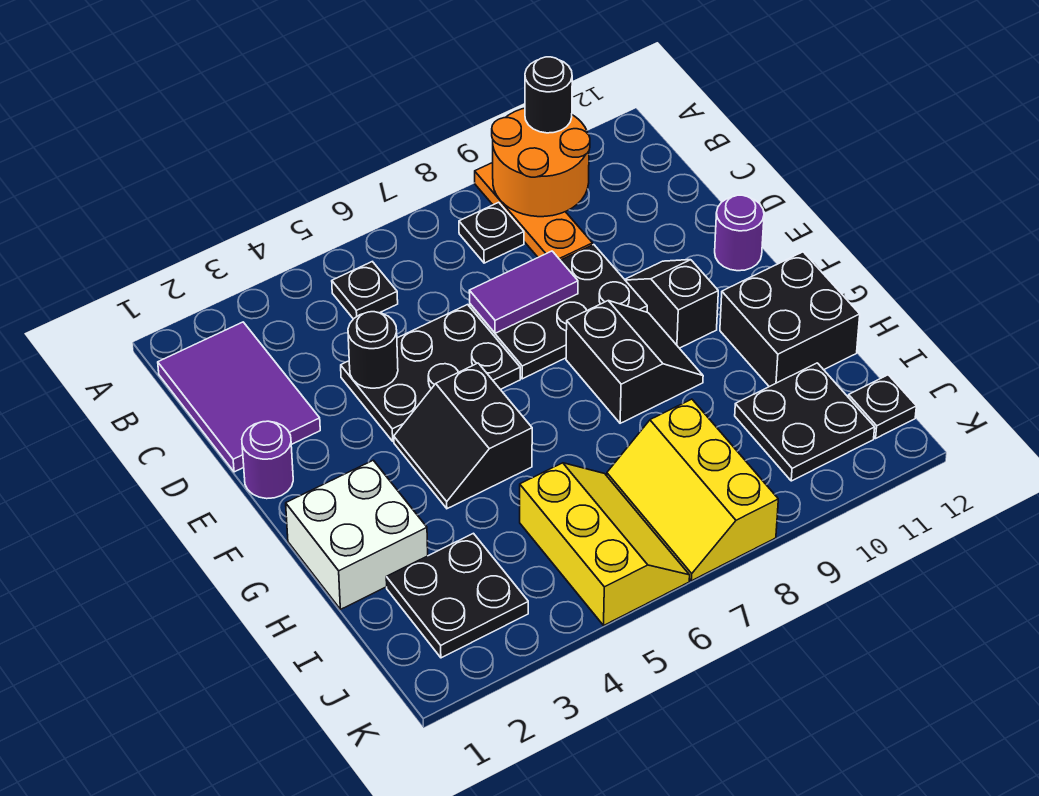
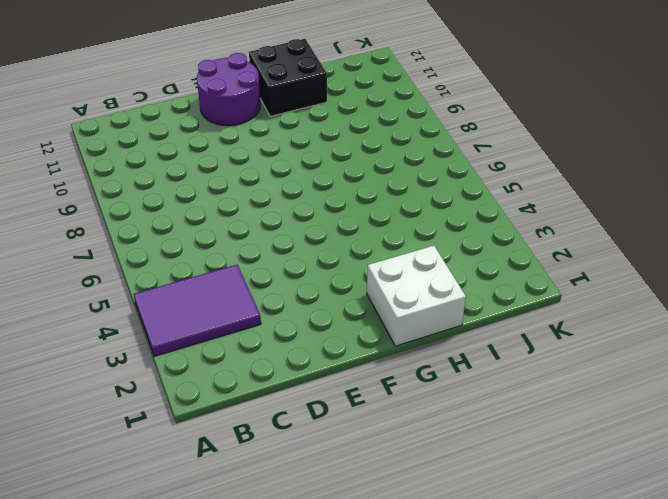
purple tile A3:C4 level 1 -> purple tile B1:D2 level 1
purple round brick E11:F12 level 1 -> purple round brick E12 level 1
none -> orange plate A9:C9 level 1
none -> black plate B5 level 1
none -> black plate B8 level 1

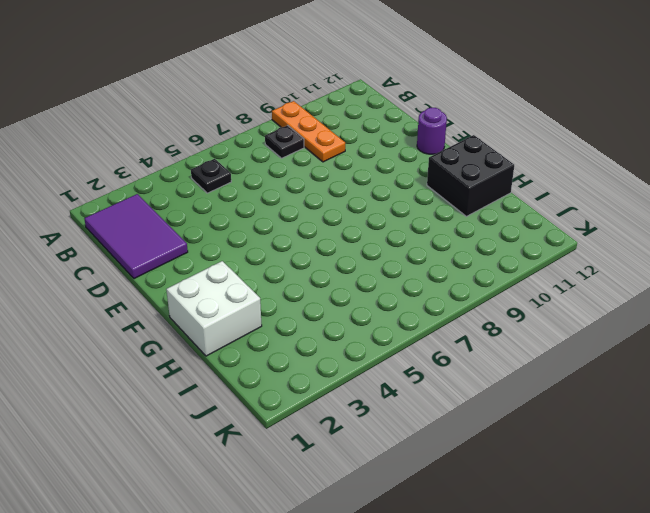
none -> black plate D4:E6 level 1
none -> black plate D7:E9 level 1
none -> purple round brick E1 level 1

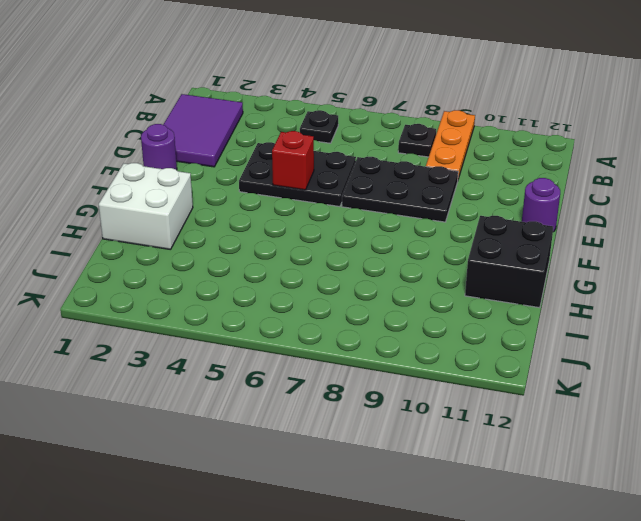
red brick E5 level 2 -> none
none -> black slope E10:F10 level 1 top F
none -> black slope F4:G5 level 1 top 5
none -> black slope F8:G9 level 1 top 8

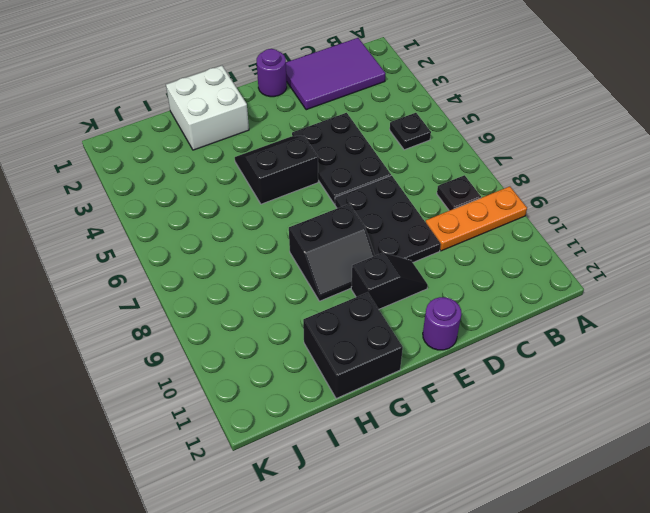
none -> black plate I2:J3 level 1
none -> yellow slope I5:K6 level 1 top 5
none -> yellow slope I7:K8 level 1 top 8

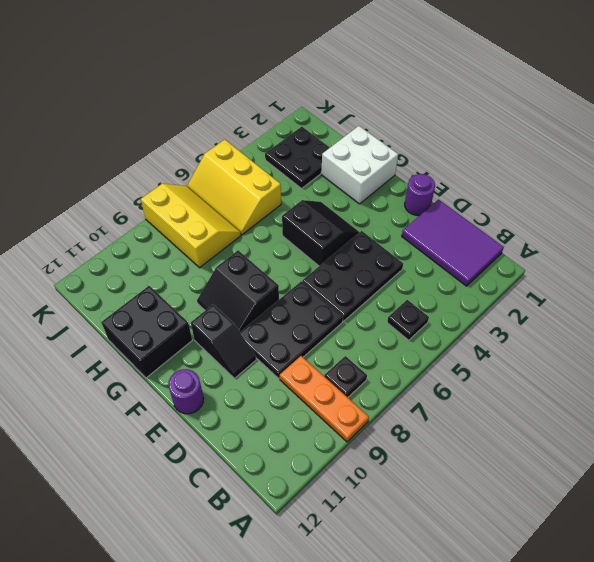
none -> black plate I10:J11 level 1
none -> black plate J12 level 1
none -> orange round brick A9:B10 level 2

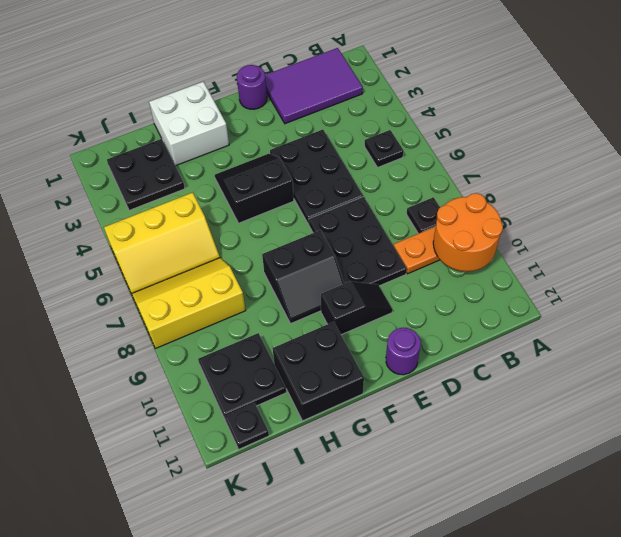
none -> black round brick D4 level 2
none -> purple tile D7:D8 level 2
none -> black round brick A10 level 3

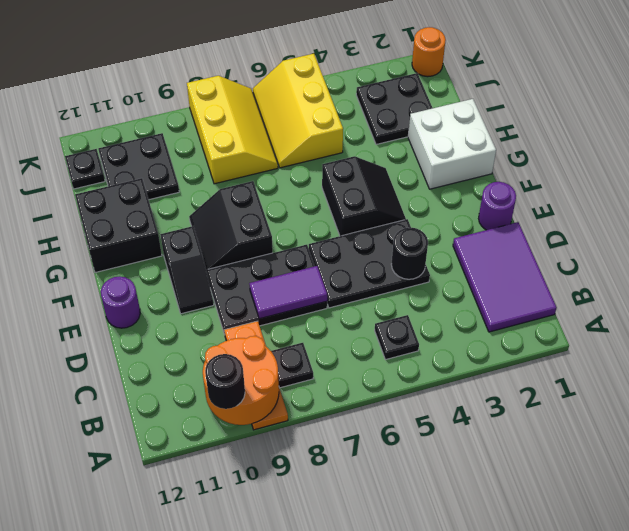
orange round brick K1 level 1 -> none

